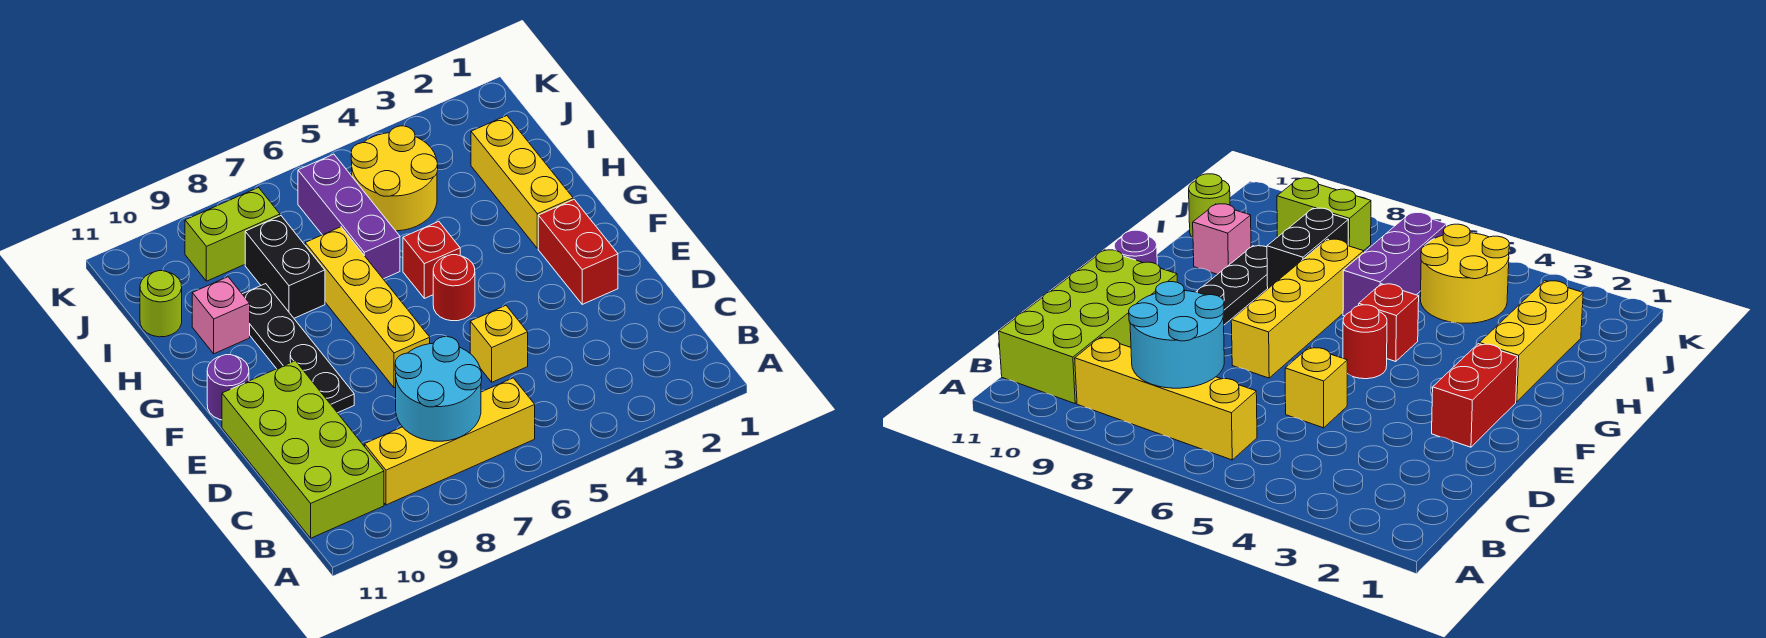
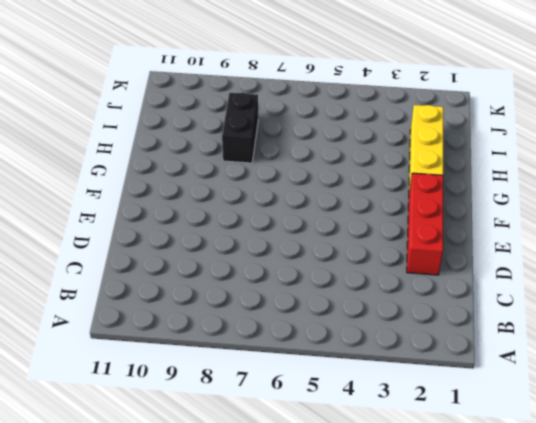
red brick D2:F2 level 1 -> red brick E2:F2 level 1
none -> yellow brick B6:B9 level 1
none -> lime brick B10:E11 level 1
none -> yellow brick D5 level 1

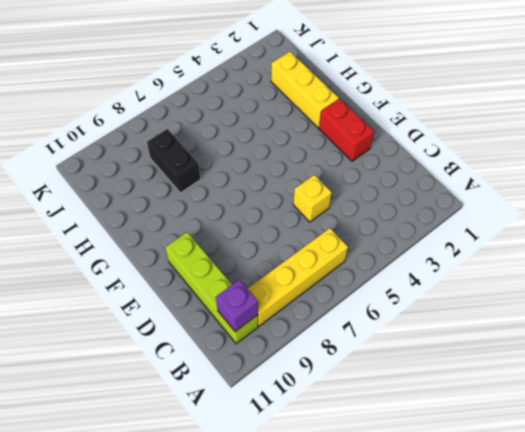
lime brick B10:E10 level 1 -> lime brick B10:E11 level 1
purple brick B10 level 2 -> none
none -> yellow brick E7:H7 level 1
none -> black plate E9:H9 level 1
none -> red round brick F5 level 1

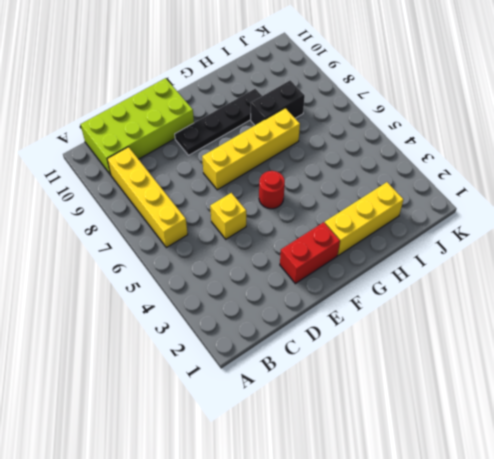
none -> purple round brick F11 level 1
none -> red brick G5 level 1
none -> purple brick H6:J6 level 1

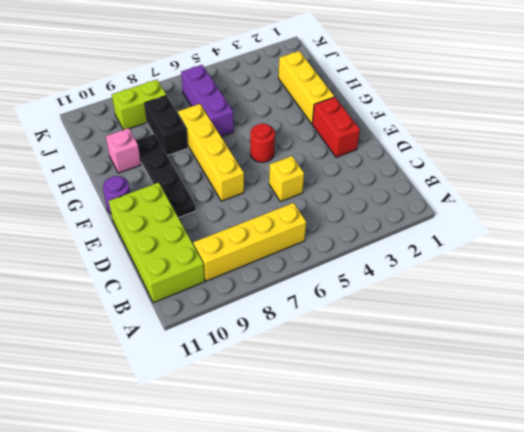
none -> red brick G5 level 1
none -> yellow round brick I4:J5 level 1
none -> lime round brick I11 level 1

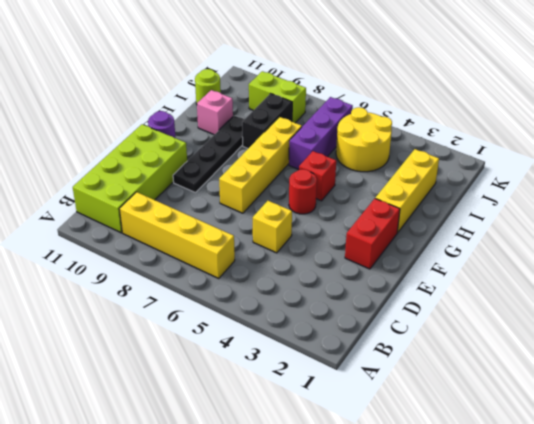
none -> cyan round brick B7:C8 level 2

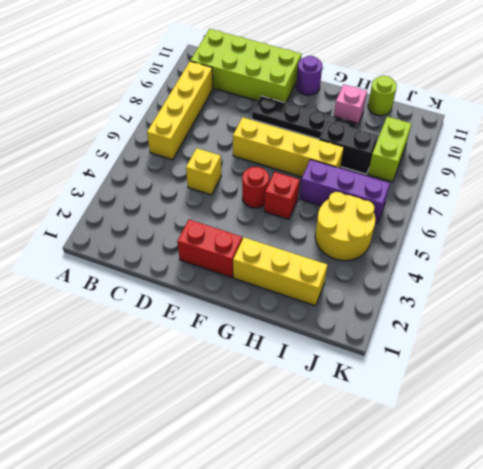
none -> cyan round brick B7:C8 level 2

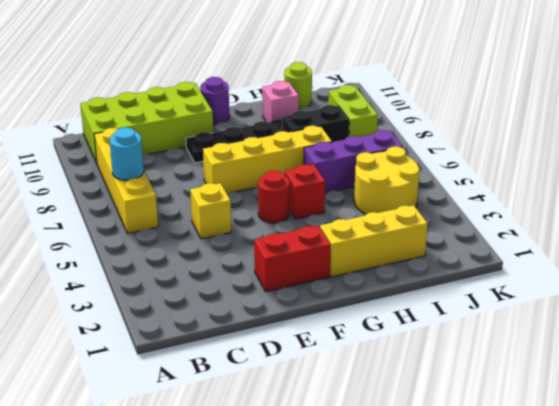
cyan round brick B7 level 2 -> cyan round brick B7:C8 level 2

